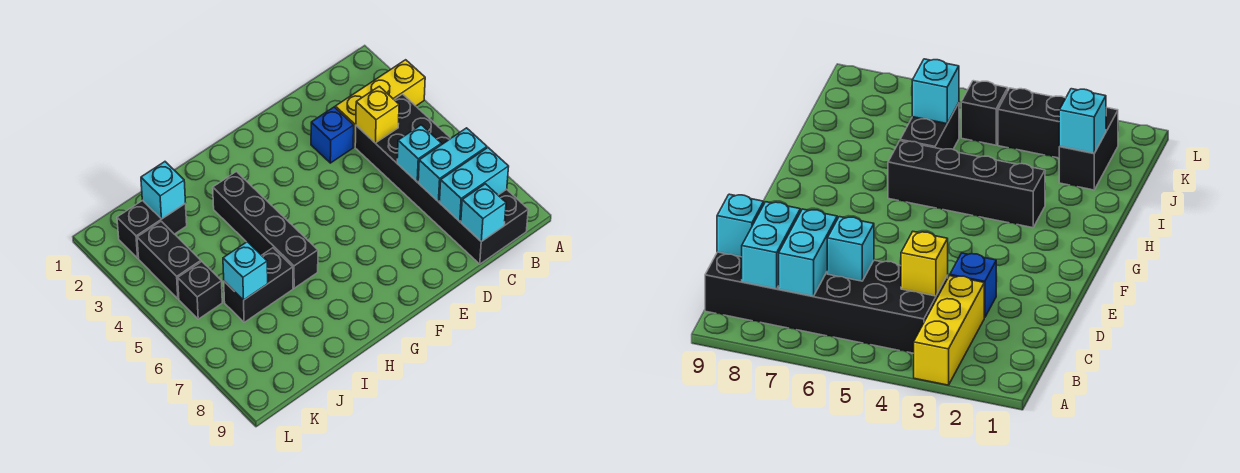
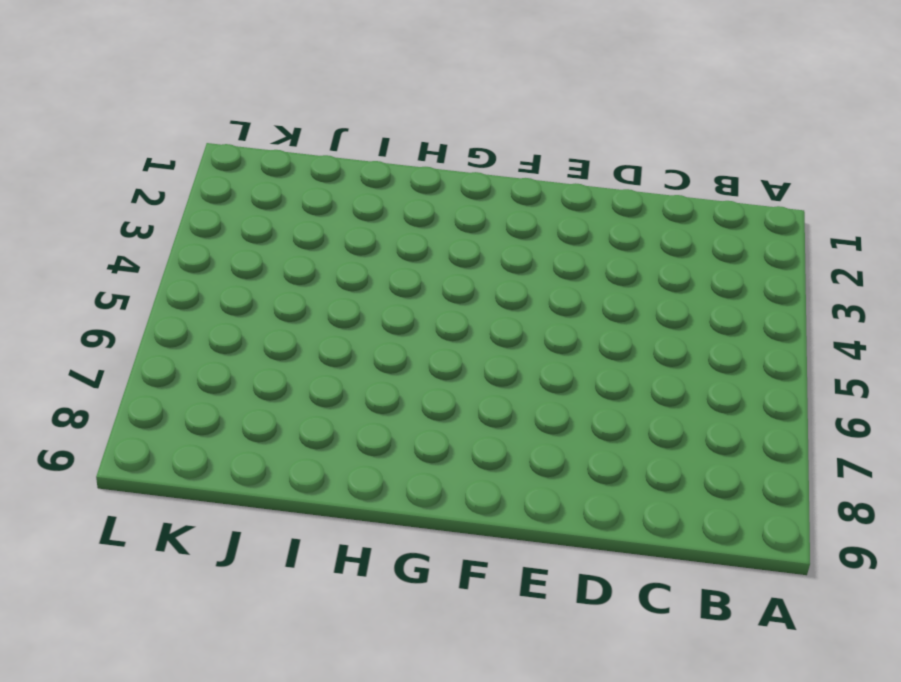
none -> yellow brick A3:C3 level 1
none -> black brick B4:C9 level 1
none -> blue brick D3 level 1

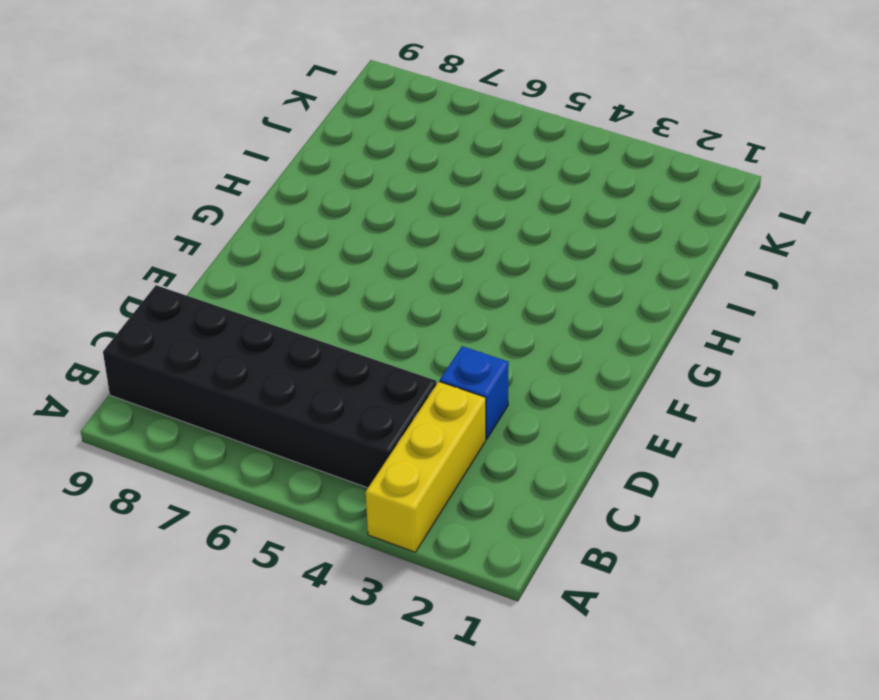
none -> black brick H3:H6 level 1
none -> black brick I6:J6 level 1
none -> black brick J2:K2 level 1

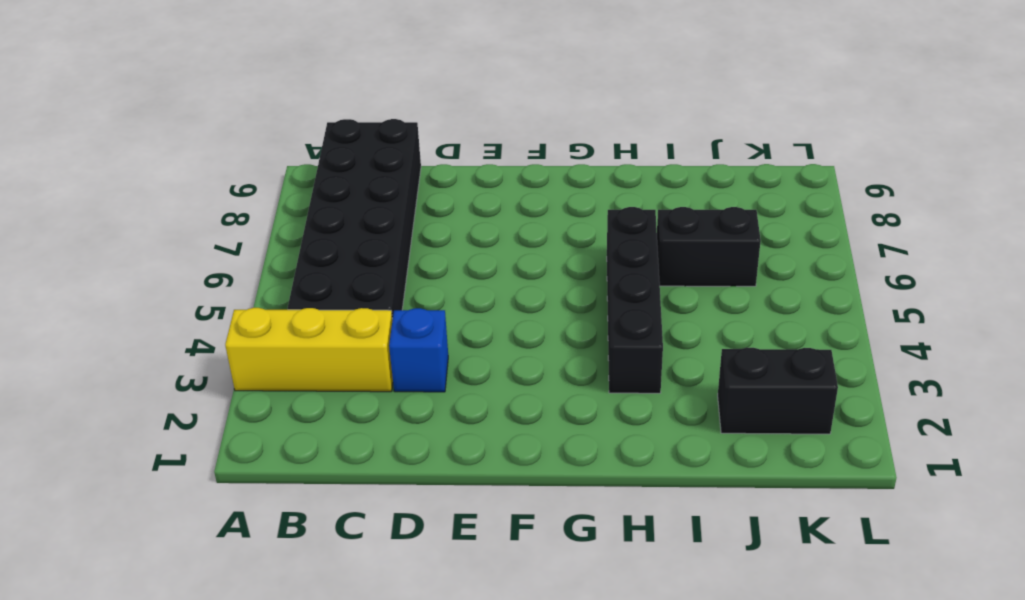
none -> black brick K3:K4 level 1
none -> black brick K5 level 1
none -> cyan brick B7:C7 level 2

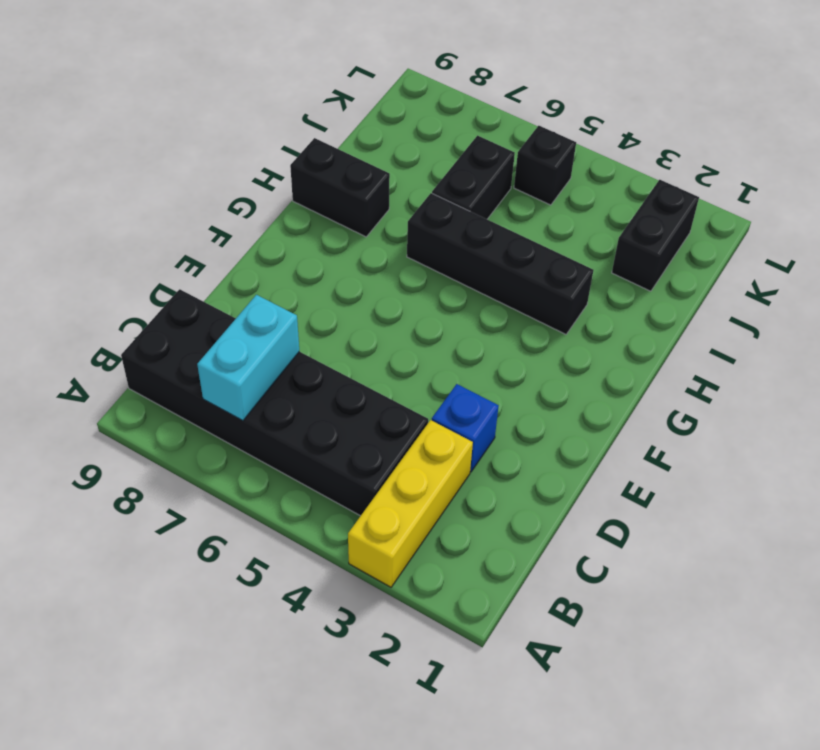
black brick H8:H9 level 1 -> black brick K3:K4 level 1
none -> cyan brick B8:C8 level 2
none -> yellow brick C4 level 2
none -> cyan brick C6 level 2

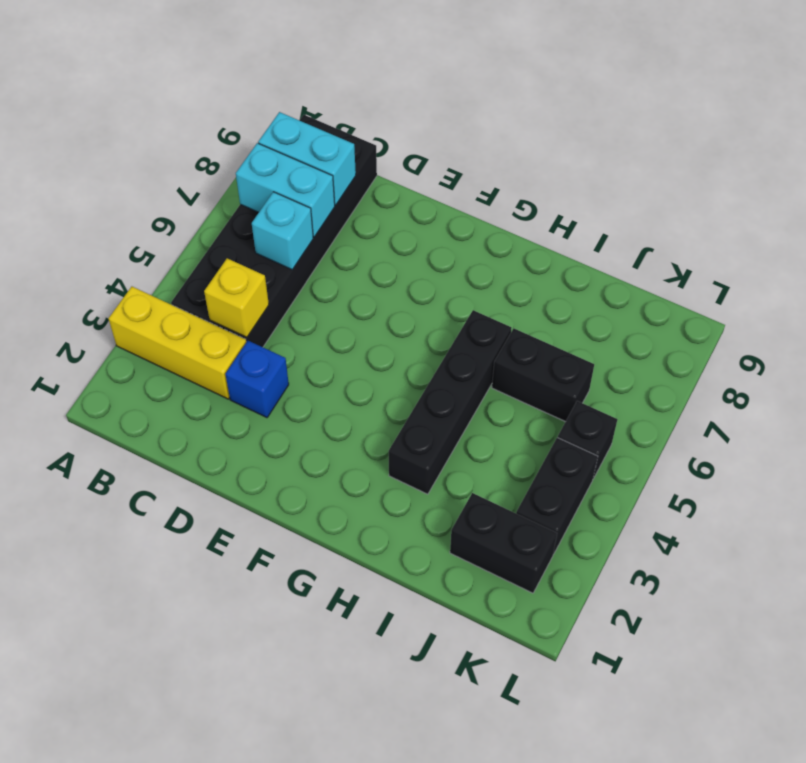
none -> cyan brick C9 level 2
none -> cyan brick J2 level 2
none -> cyan brick J6 level 2

